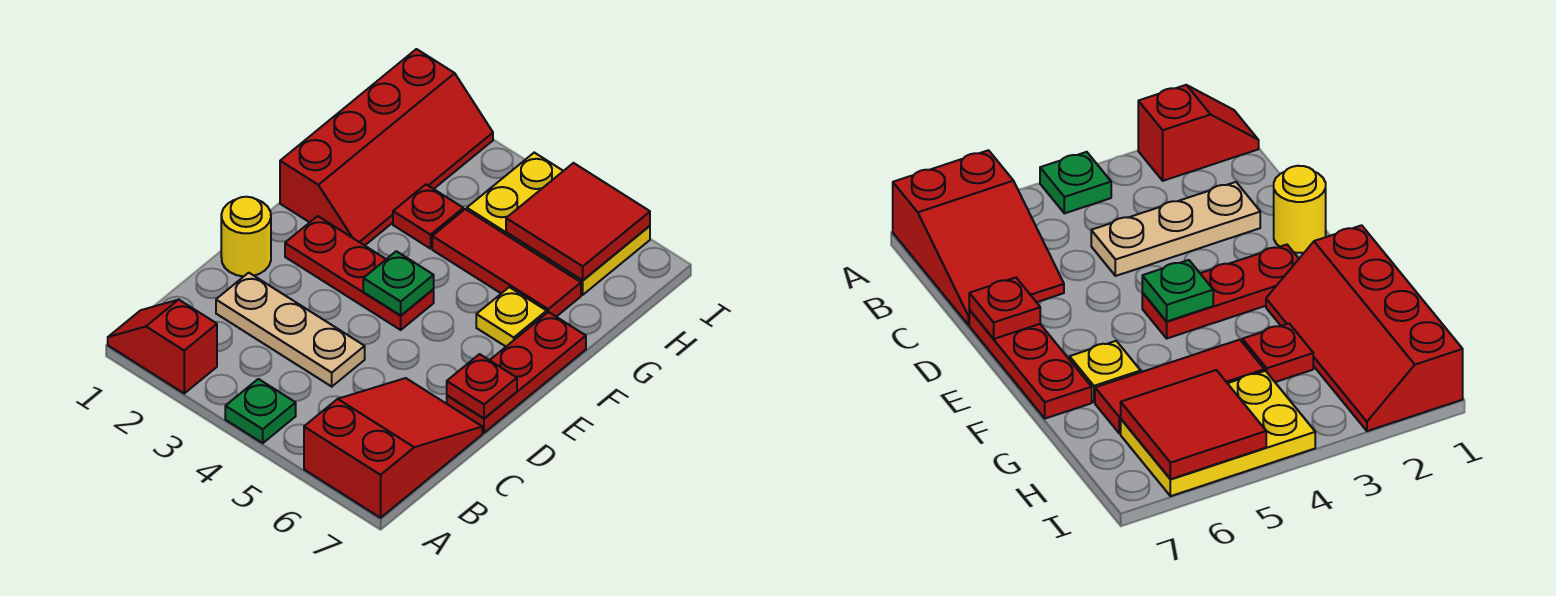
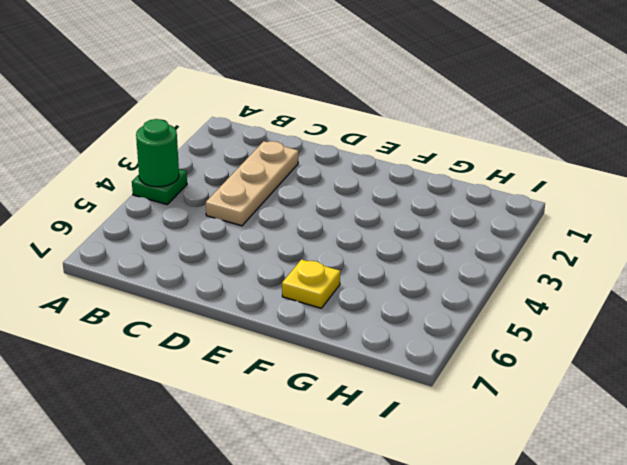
green round brick A4 level 2 -> none
none -> red slope A1:A2 level 1 top 2
none -> red slope A6:C7 level 1 top A
none -> yellow round brick D1 level 1

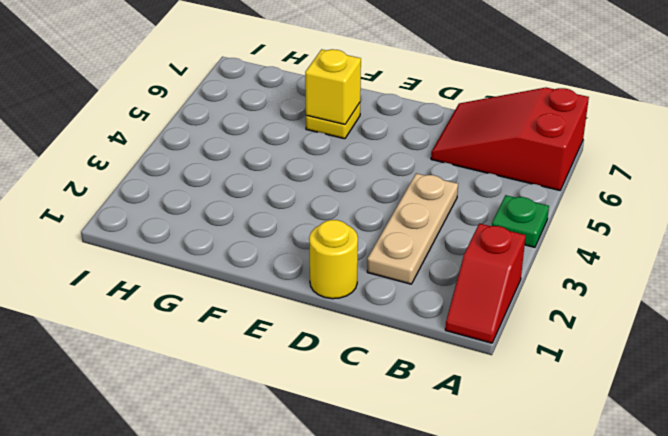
yellow brick F6 level 2 -> none
none -> red plate D7:F7 level 1
none -> red plate E2:E4 level 1
none -> red slope F1:I2 level 1 top 1

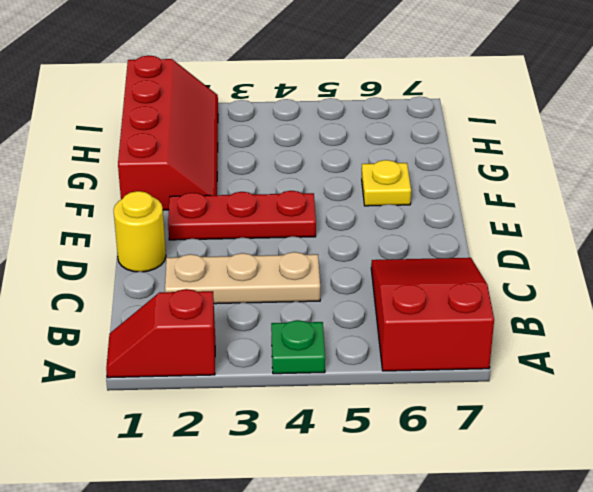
none -> red plate D7:F7 level 1
none -> red plate G3 level 1
none -> red tile G4:G6 level 1

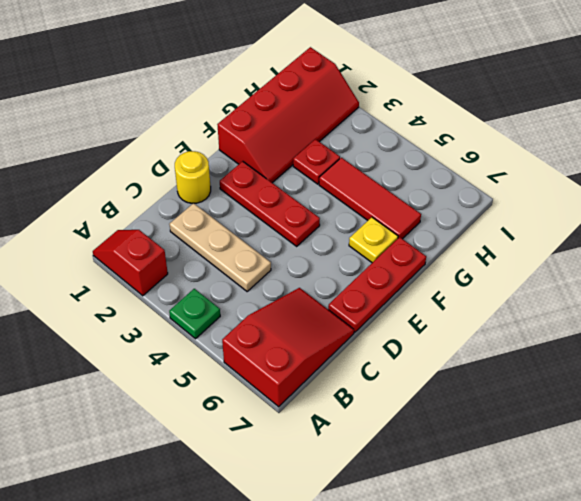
none -> yellow plate H4:I6 level 1
none -> red plate D7 level 2
none -> green plate E4 level 2

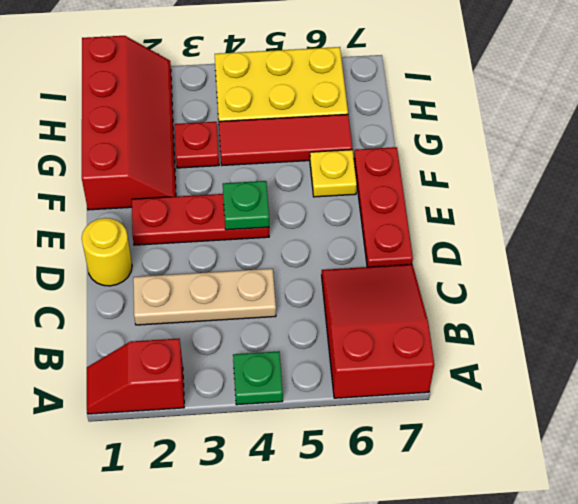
none -> red plate D7 level 2
none -> red tile H5:I6 level 2

